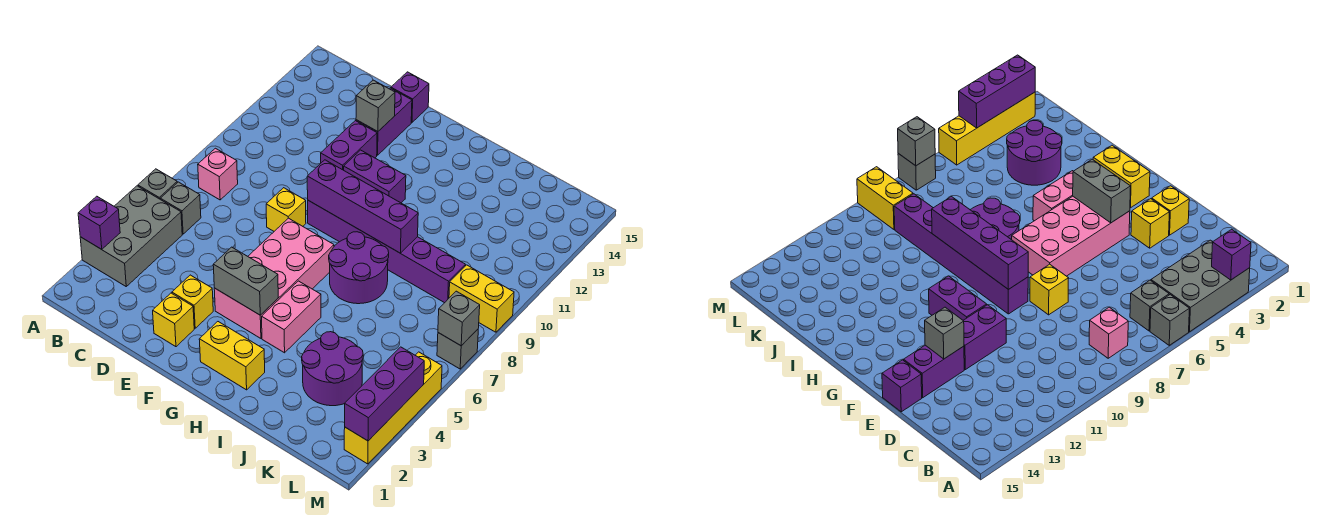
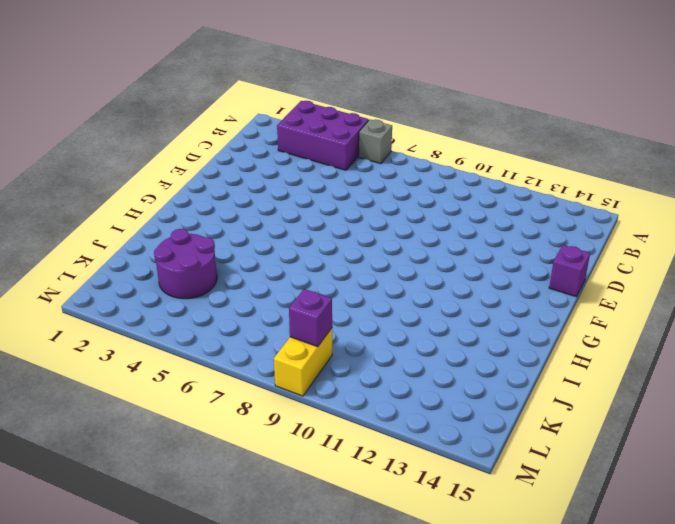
purple brick A3:B5 level 1 -> grey brick A3:B5 level 1
purple brick L9 level 2 -> purple brick A3 level 2
none -> grey brick B6 level 1
none -> pink brick B8 level 1
none -> yellow brick E2 level 1

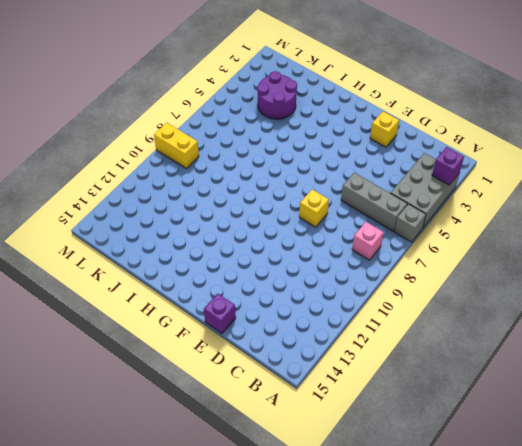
grey brick B6:D6 level 1 -> grey brick B6 level 1
none -> yellow brick E3 level 1
none -> purple brick E11:E12 level 1
none -> purple brick E13:E14 level 1

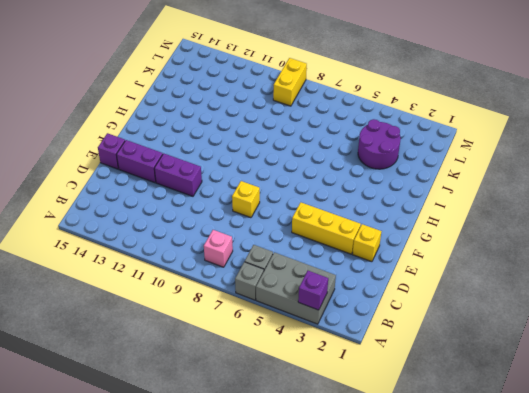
yellow brick E3:E5 level 1 -> yellow brick E3 level 1
none -> pink brick F4:G7 level 1
none -> purple brick F9:K9 level 1
none -> purple brick F11:G11 level 1

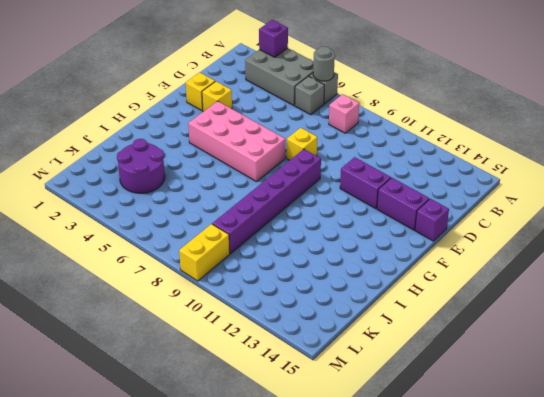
grey round brick A6 level 2 -> none
none -> purple brick F11:G11 level 1
none -> yellow brick G2:H2 level 1
none -> pink brick H4:H5 level 1

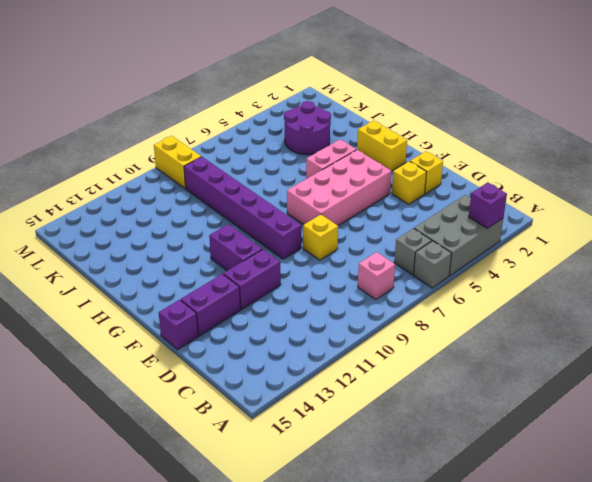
none -> purple round brick H7:I8 level 1
none -> yellow brick M2:M5 level 1
none -> grey brick M7 level 1

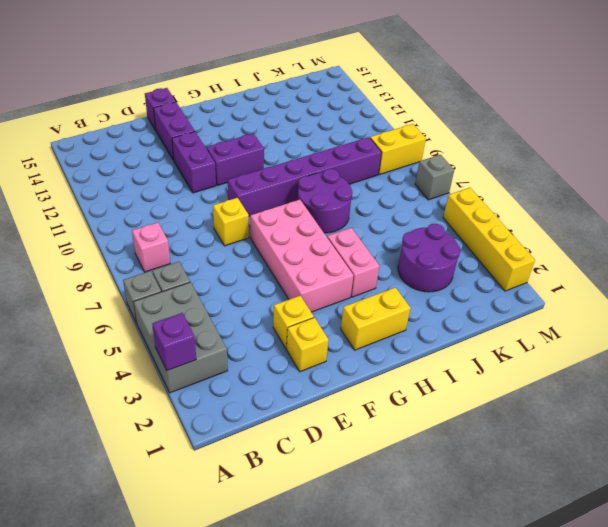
none -> grey brick E13 level 2
none -> grey brick F4:G4 level 2
none -> purple brick F9:I9 level 2

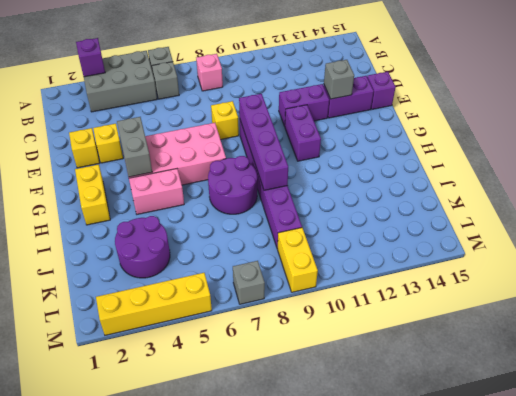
none -> purple brick M2:M4 level 2
none -> grey brick M7 level 2

